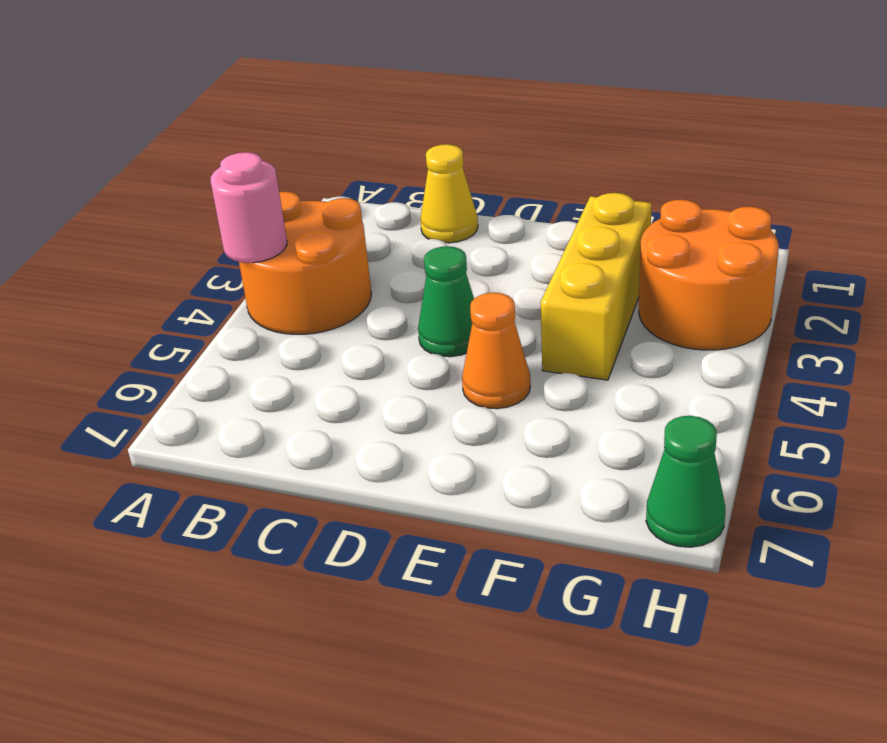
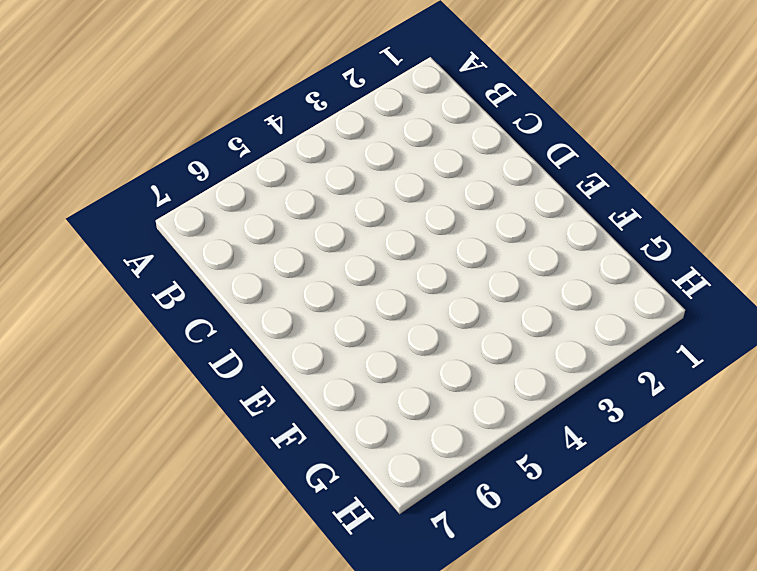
none -> orange round brick A3:B4 level 1
none -> yellow cone C1 level 1

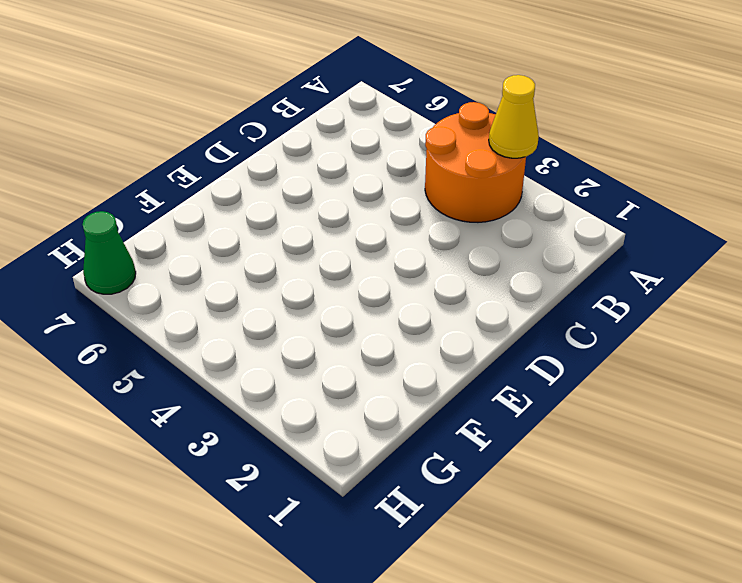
yellow cone A3 level 2 -> yellow cone C1 level 1
none -> green cone D4 level 1
none -> orange cone E5 level 1

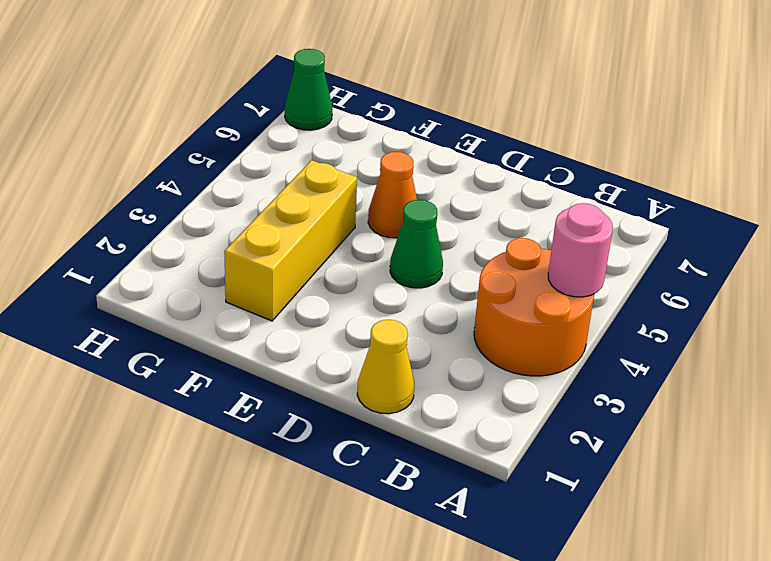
none -> orange round brick G2:H3 level 1

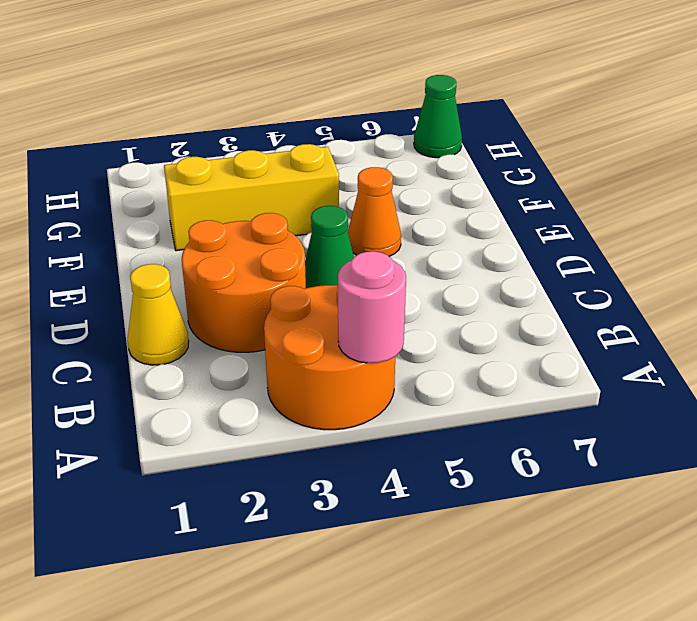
orange round brick C2:D3 level 1 -> orange round brick G2:H3 level 1

